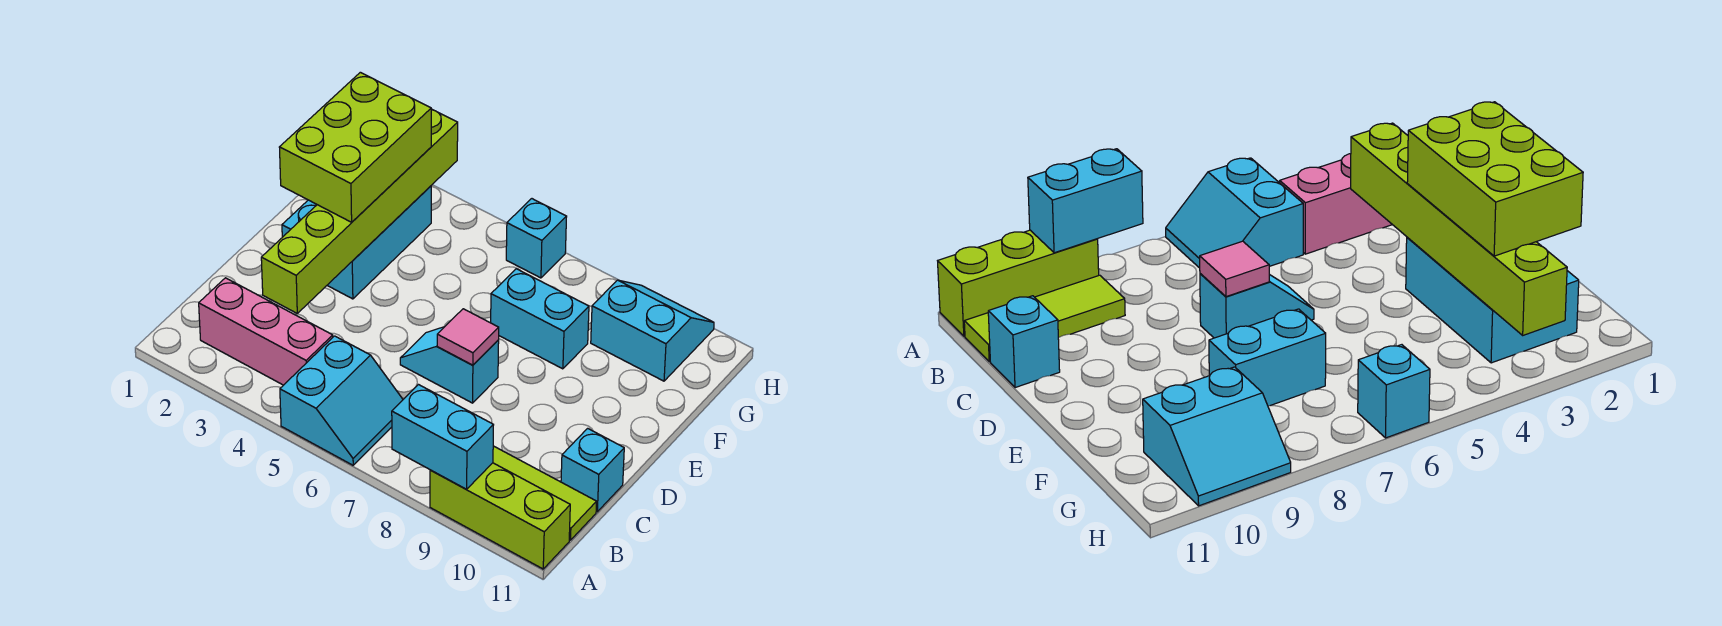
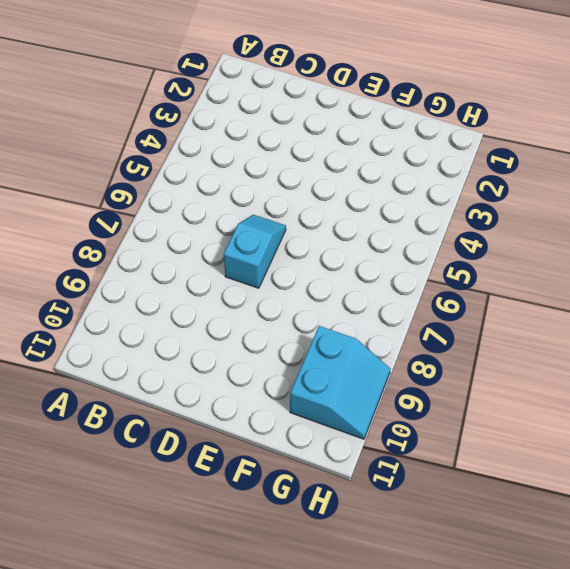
none -> cyan slope A5:B6 level 1 top 5
none -> lime brick A9:A11 level 1
none -> pink brick B2:B4 level 1

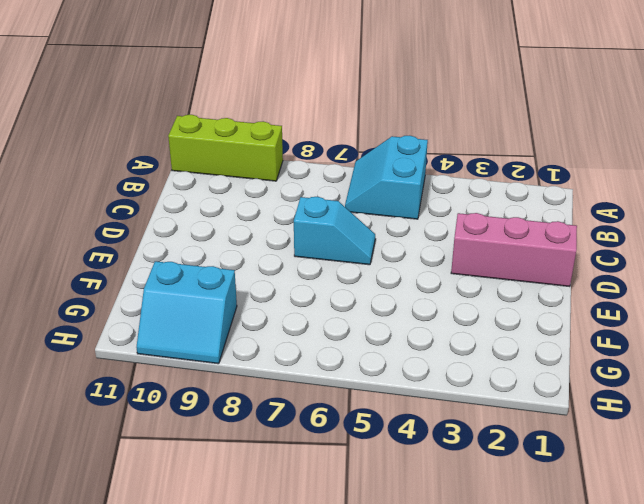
pink brick D1:D3 level 1 -> pink brick B2:B4 level 1
none -> lime tile B9:B11 level 1
none -> cyan brick C11 level 1
none -> cyan brick E2:G3 level 1

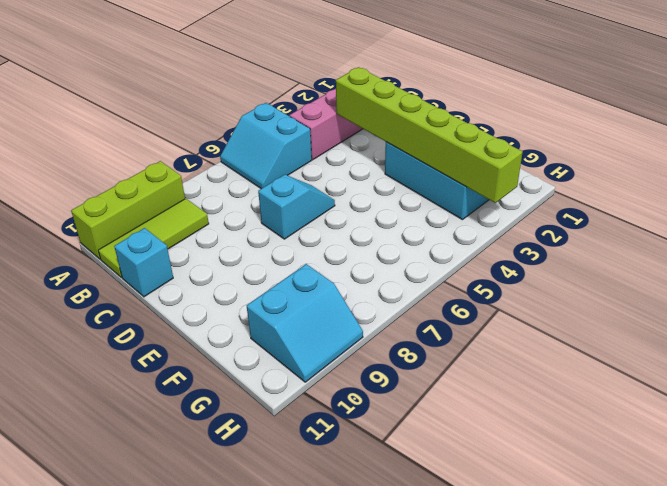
none -> cyan brick F7:F8 level 1
none -> cyan brick H6 level 1
none -> cyan brick A8:A9 level 2

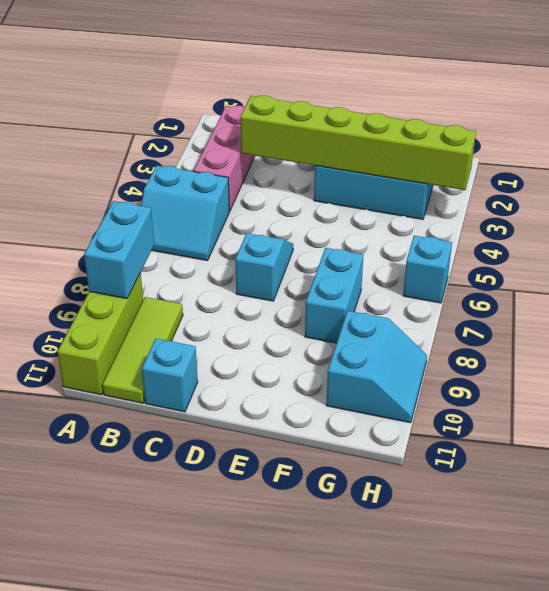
none -> pink tile D7 level 2
none -> lime brick E2:G3 level 3

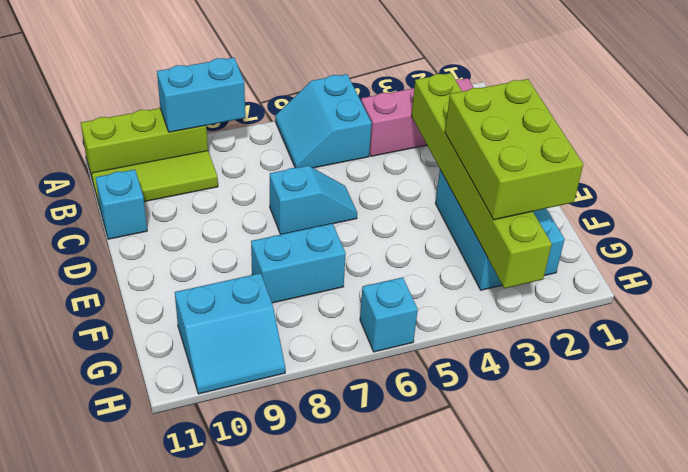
none -> pink tile D7 level 2

